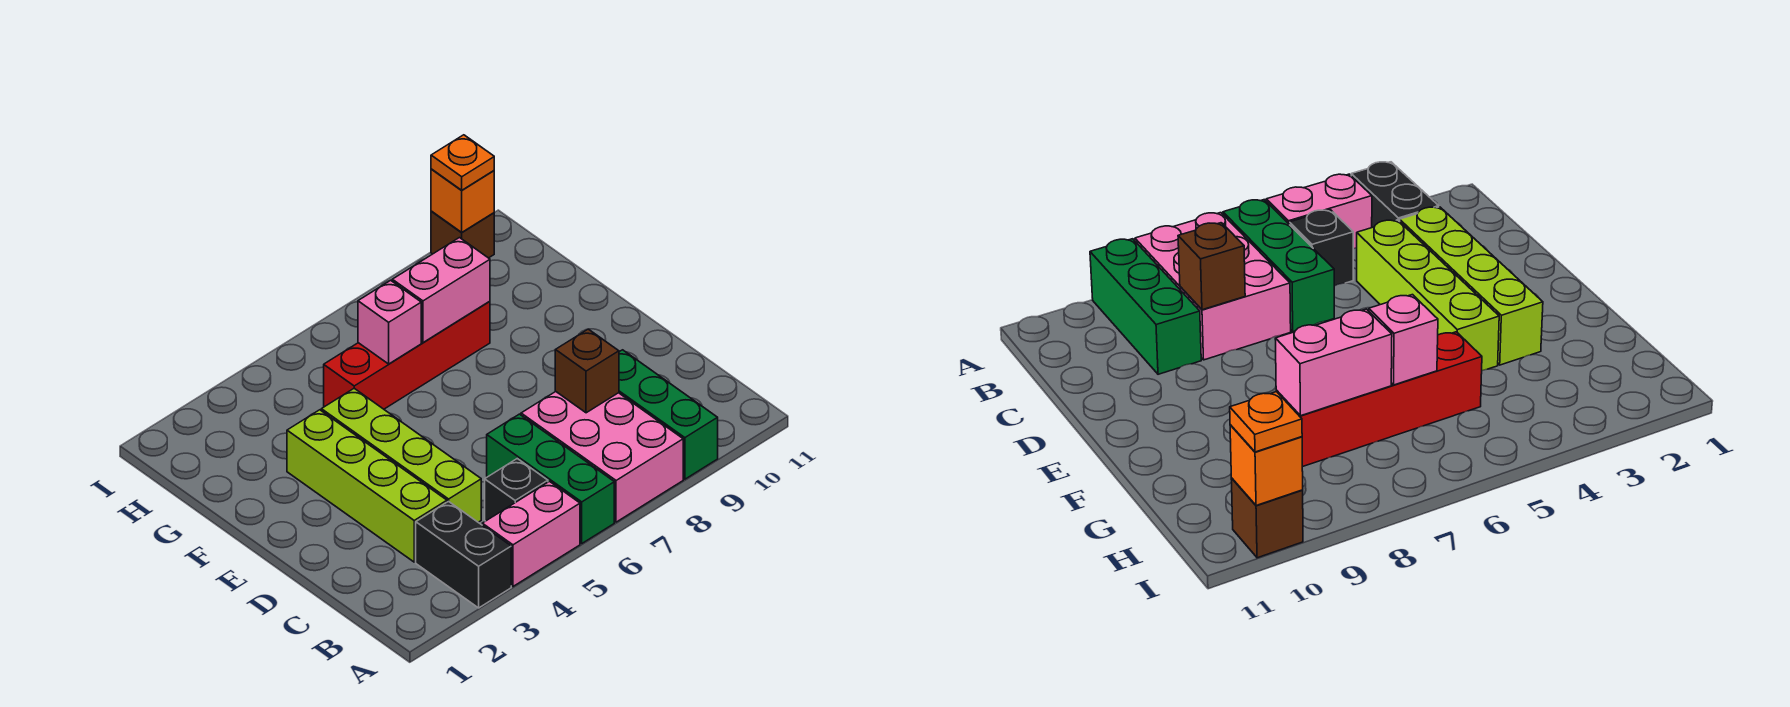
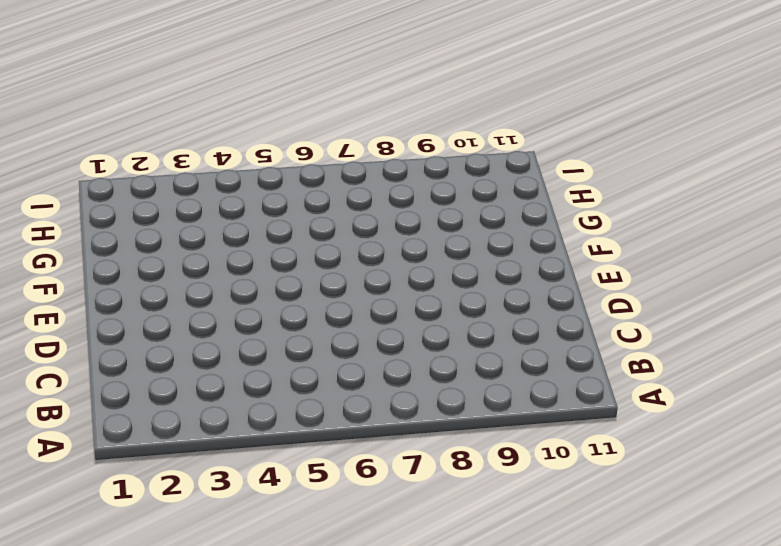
none -> black brick A3:B3 level 1
none -> pink brick A4:A5 level 1
none -> green brick A6:C6 level 1

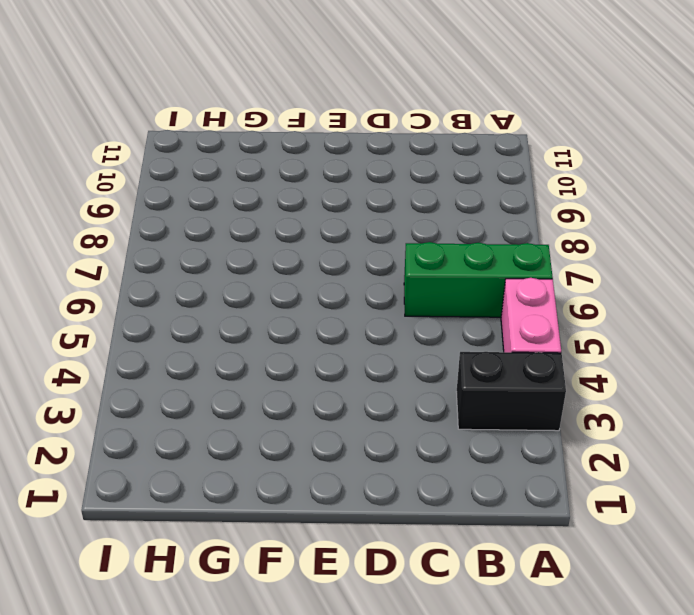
none -> pink brick A7:C8 level 1
none -> green brick A9:C9 level 1
none -> black brick B5 level 1

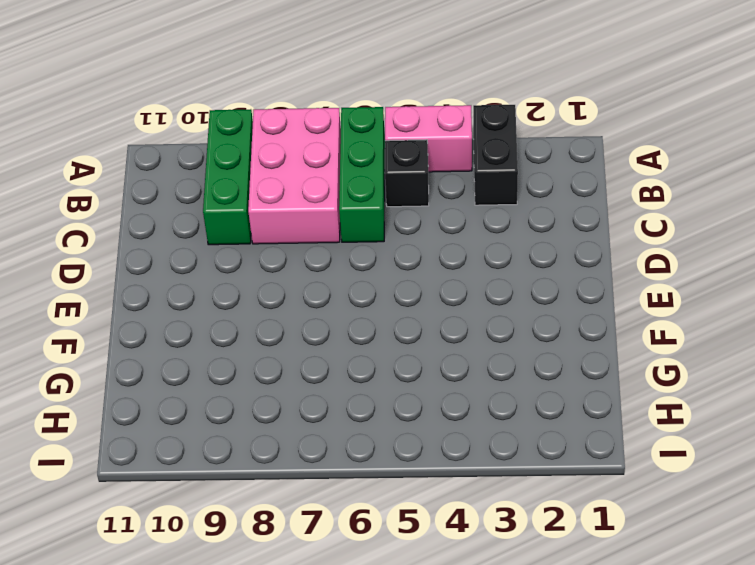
none -> lime brick C3:F3 level 1
none -> lime brick C4:F4 level 1
none -> red brick G5:G8 level 1

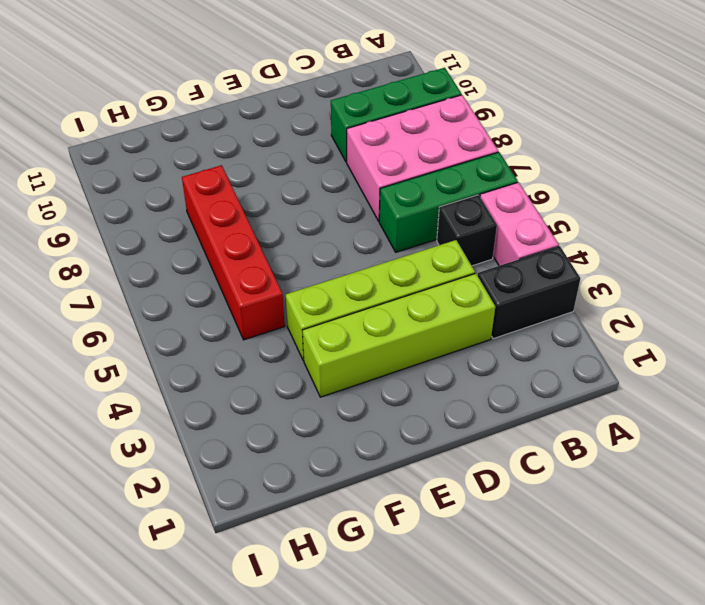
none -> brown brick I10 level 1
none -> brown brick C8 level 2
none -> pink brick G6 level 2

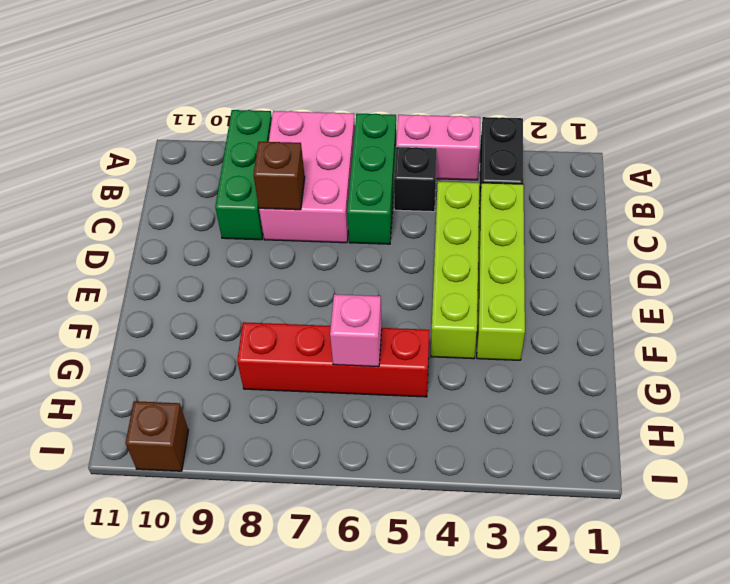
none -> pink brick G7:G8 level 2
none -> orange brick I10 level 2
none -> orange plate I10 level 3

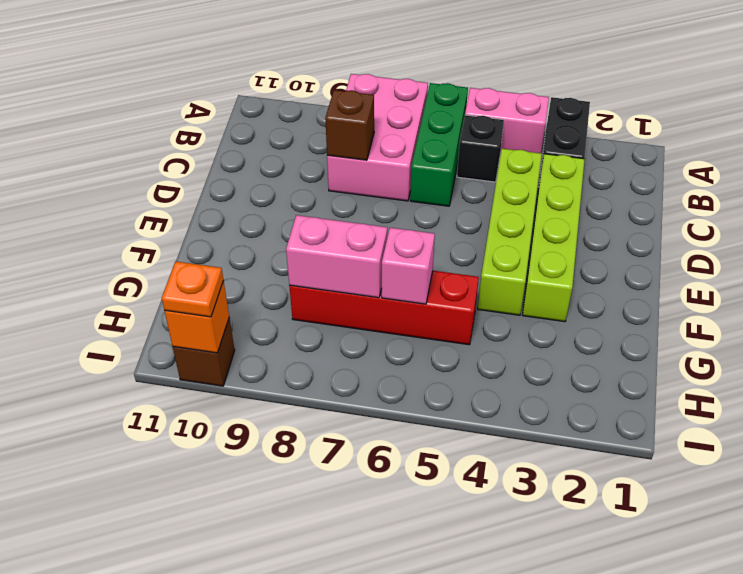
none -> green brick A9:C9 level 1

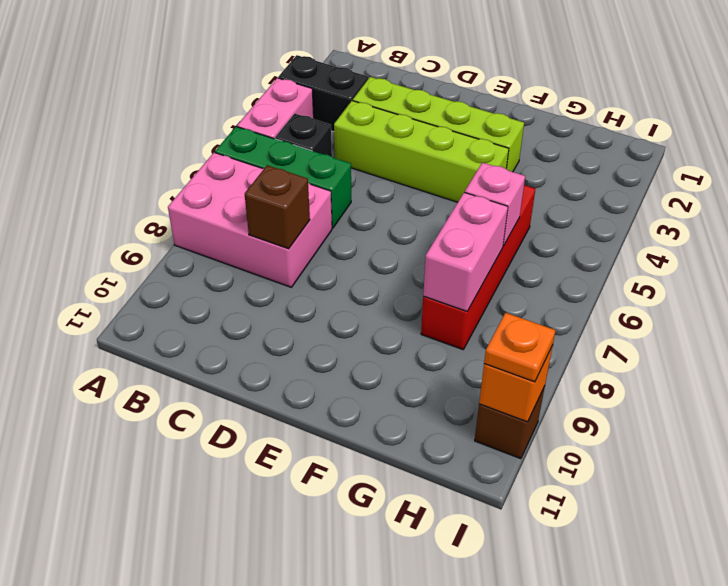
none -> green brick A9:C9 level 1

